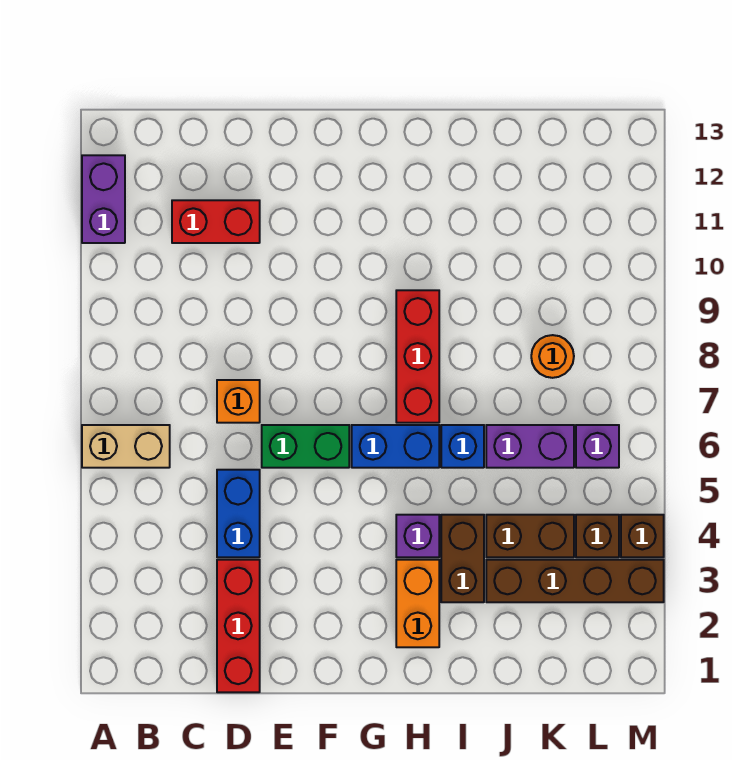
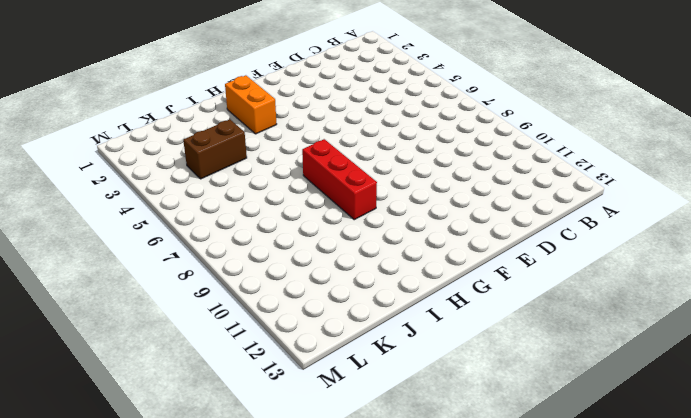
none -> tan brick A6:B6 level 1
none -> purple brick A11:A12 level 1
none -> red brick C11:D11 level 1

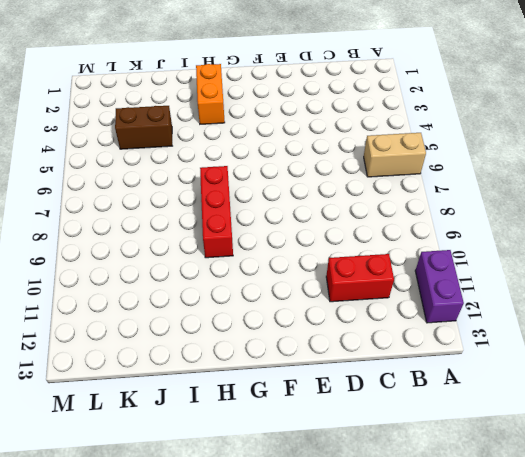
none -> red brick D1:D3 level 1
none -> blue brick D4:D5 level 1
none -> orange brick D7 level 1

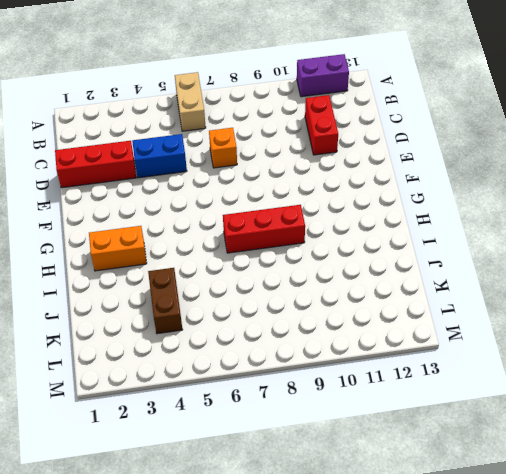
none -> green brick E6:F6 level 1
none -> blue brick G6:H6 level 1
none -> purple brick H4 level 1

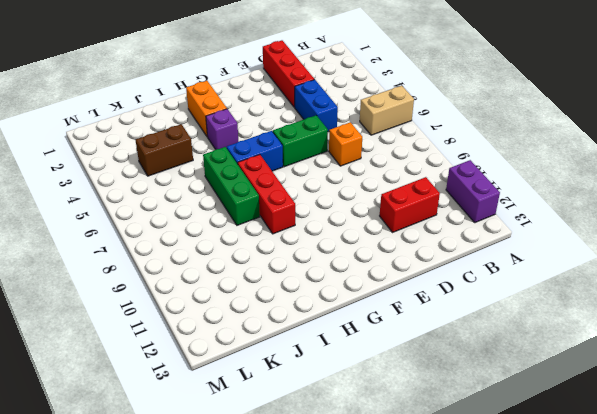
green brick I6:I8 level 1 -> blue brick I6 level 1
none -> brown brick I3:I4 level 1
none -> brown brick J3:M3 level 1
none -> purple brick J6:K6 level 1

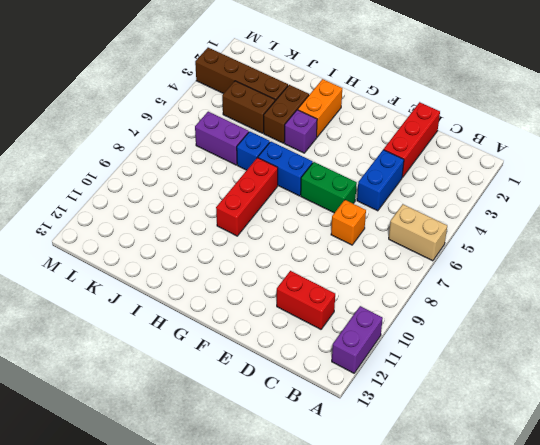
none -> orange round brick K8 level 1
none -> brown brick L4 level 1
none -> purple brick L6 level 1

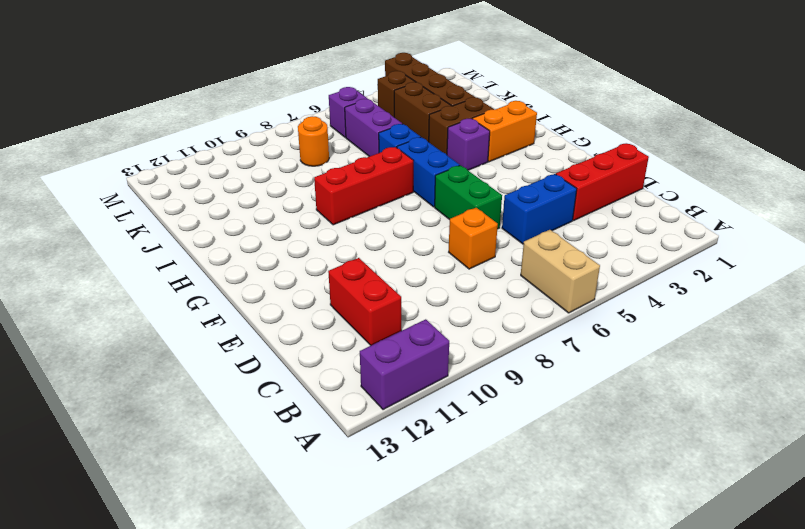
none -> brown brick M4 level 1

